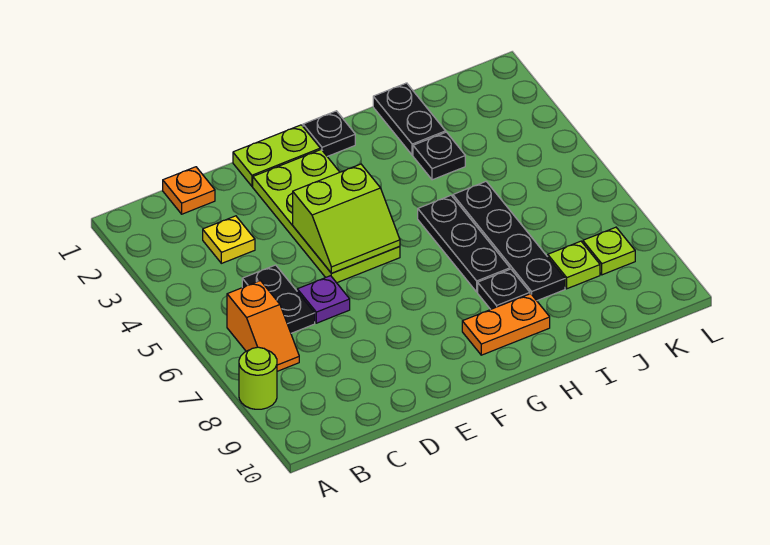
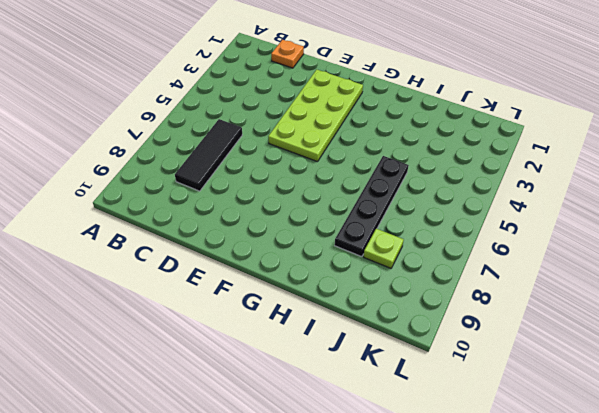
black tile C6:C8 level 1 -> black plate C5:C6 level 1
none -> lime round brick A8 level 1
none -> orange slope B6:B7 level 1 top 6
none -> yellow plate C3 level 1

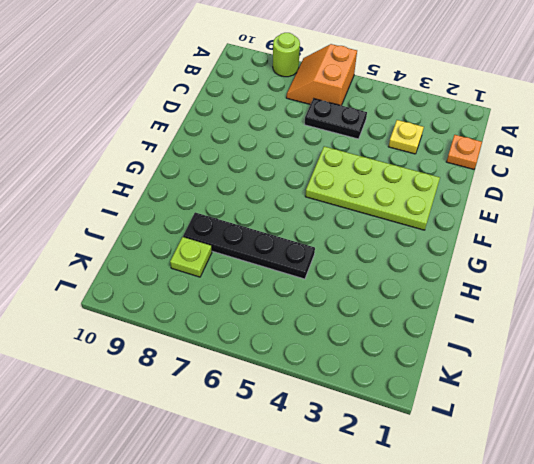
orange slope A6:B7 level 1 top 6 -> orange slope B6:B7 level 1 top 6
none -> purple plate D6 level 1
none -> lime plate E1:F1 level 1
none -> black plate G1 level 1

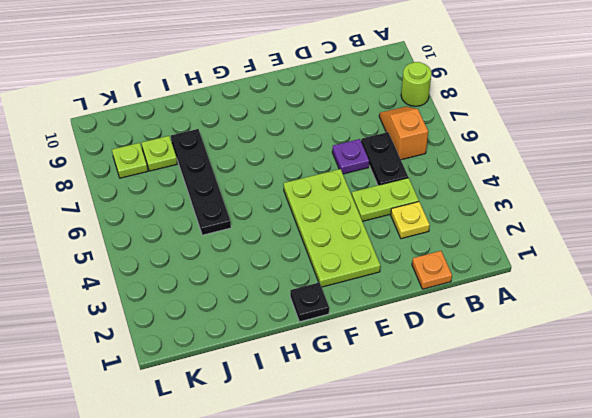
lime plate C4:D4 level 1 -> lime plate E1:F1 level 1
none -> orange plate G9:H9 level 1
none -> black plate H5:H7 level 1
none -> black plate H8 level 1

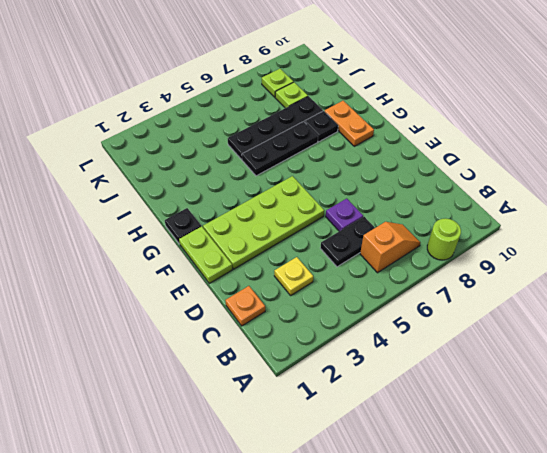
none -> black plate I1:I2 level 1
none -> black plate I3 level 1
none -> lime slope E4:F5 level 2 top 4

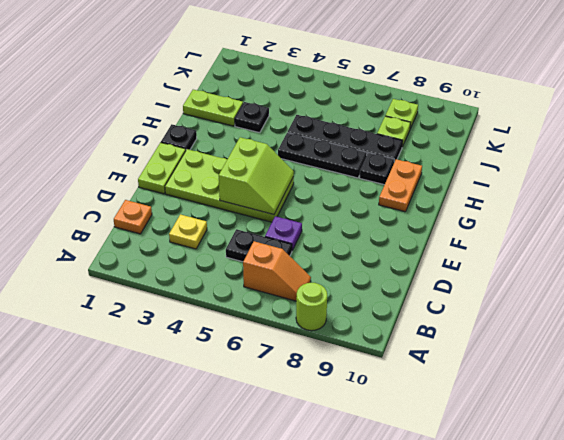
lime plate I1:I2 level 1 -> black plate I1:I2 level 1

